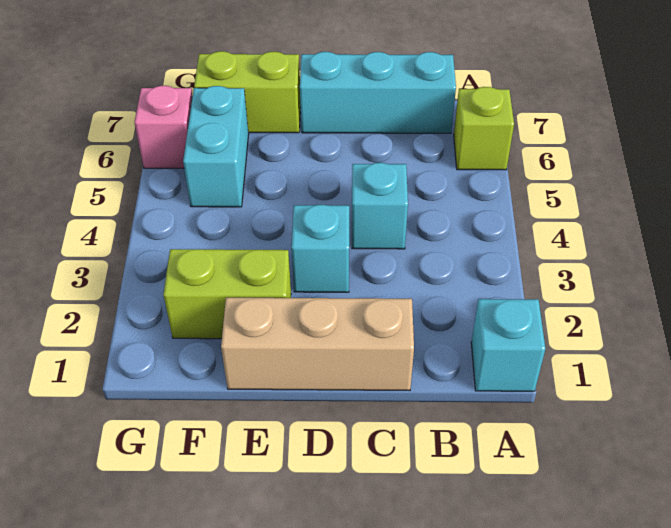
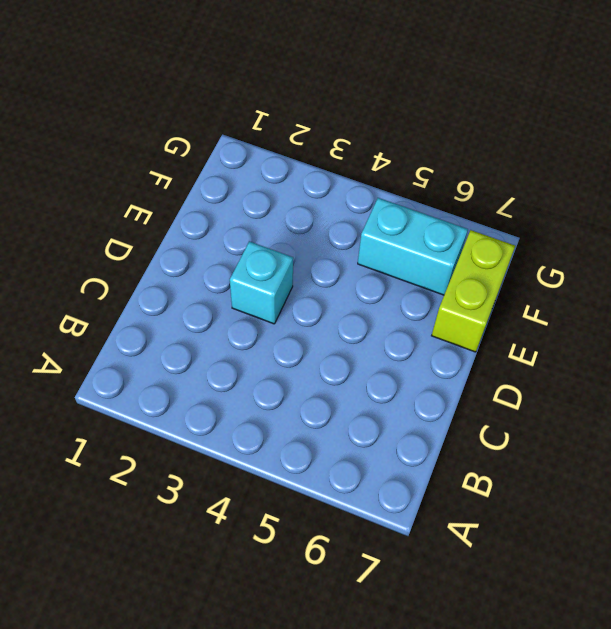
none -> cyan brick A1 level 1
none -> lime brick A6 level 1

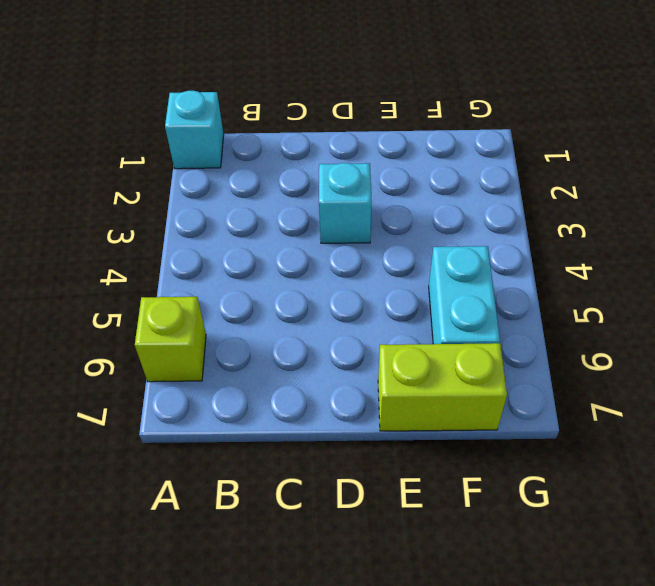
none -> cyan brick B7:D7 level 1
none -> tan brick C1:E1 level 1

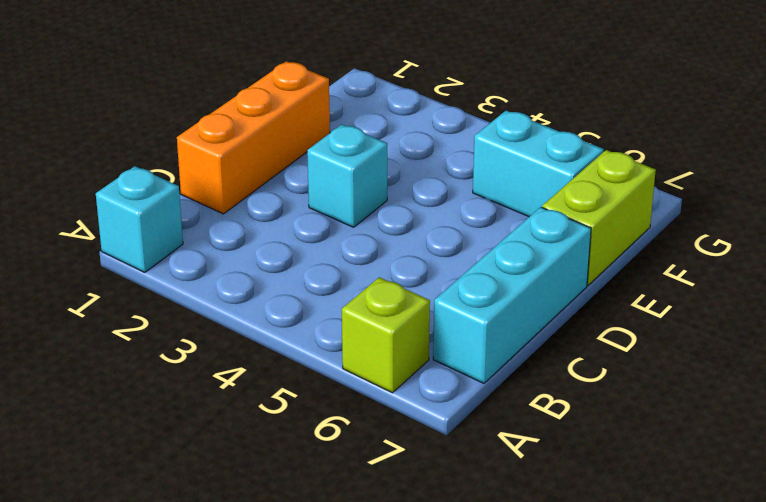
orange brick C1:E1 level 1 -> tan brick C1:E1 level 1
none -> cyan brick C4 level 1
none -> lime brick E2:F2 level 1

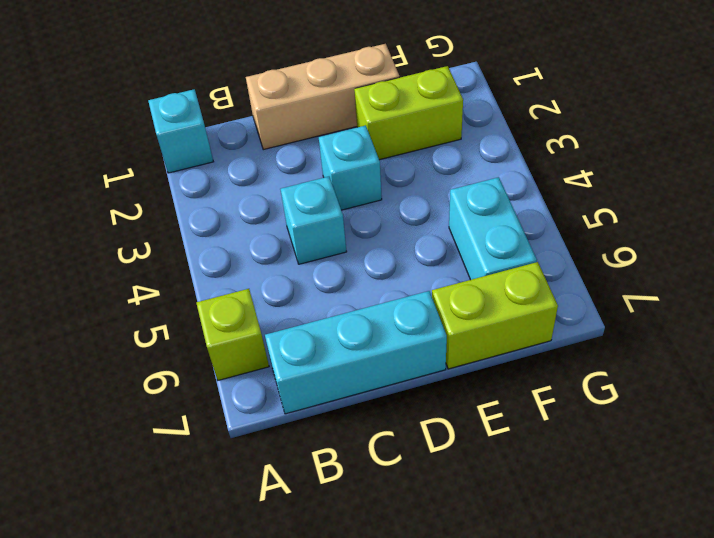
none -> pink brick G6 level 1

